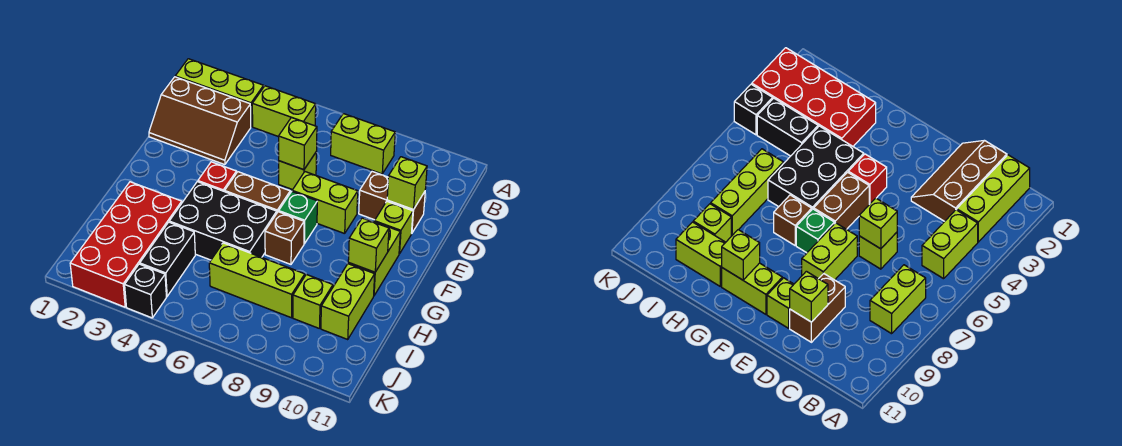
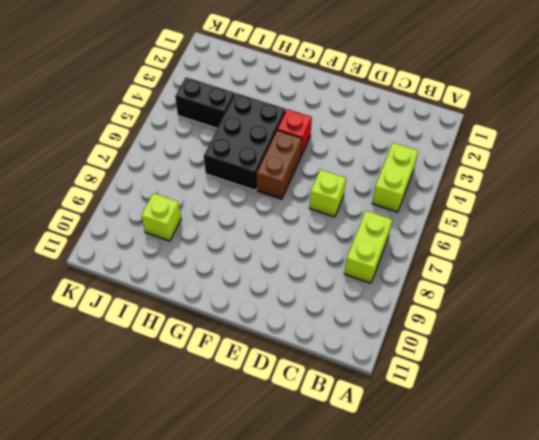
none -> lime brick B1:B3 level 1
none -> brown slope C1:D3 level 1 top C
none -> brown brick D9:D10 level 1

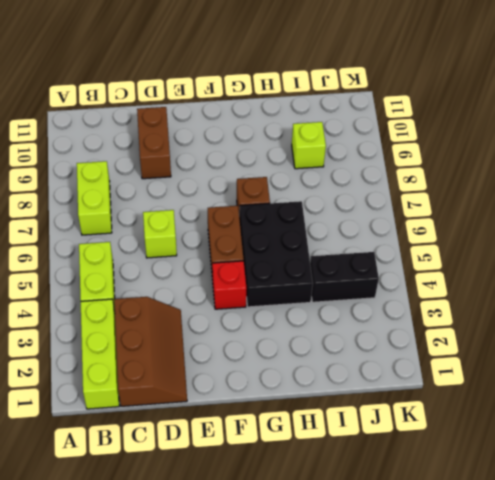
none -> lime brick E7:E8 level 1
none -> lime brick E10 level 1
none -> green brick F7 level 1

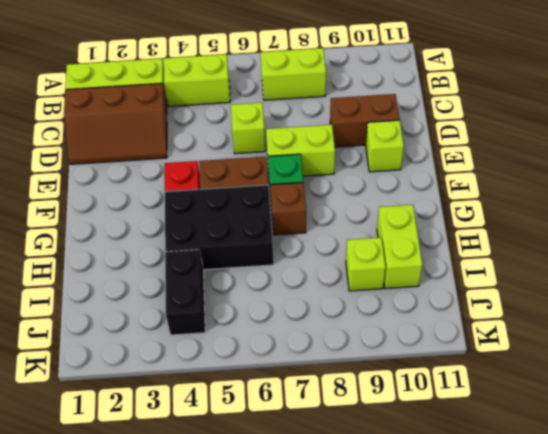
none -> lime brick F10:G10 level 1
none -> red brick H2:K3 level 1
none -> lime brick I6:I8 level 1

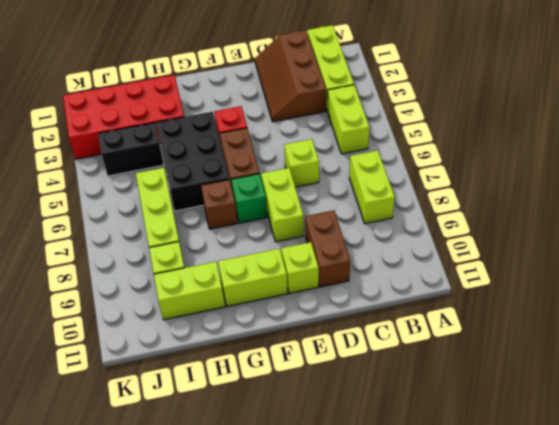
none -> black brick K4 level 1
none -> lime brick D6 level 2
none -> lime brick D10 level 2

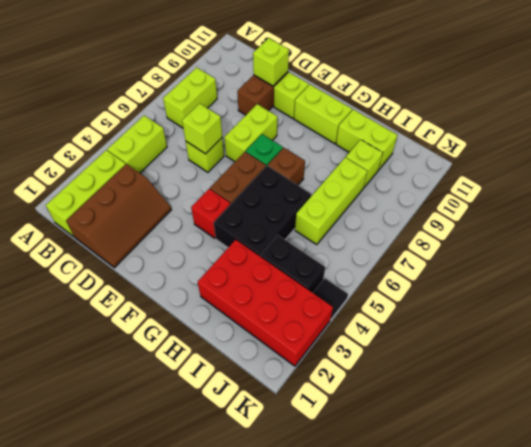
black tile K4 level 1 -> black brick K4 level 1
none -> lime brick G10 level 2

